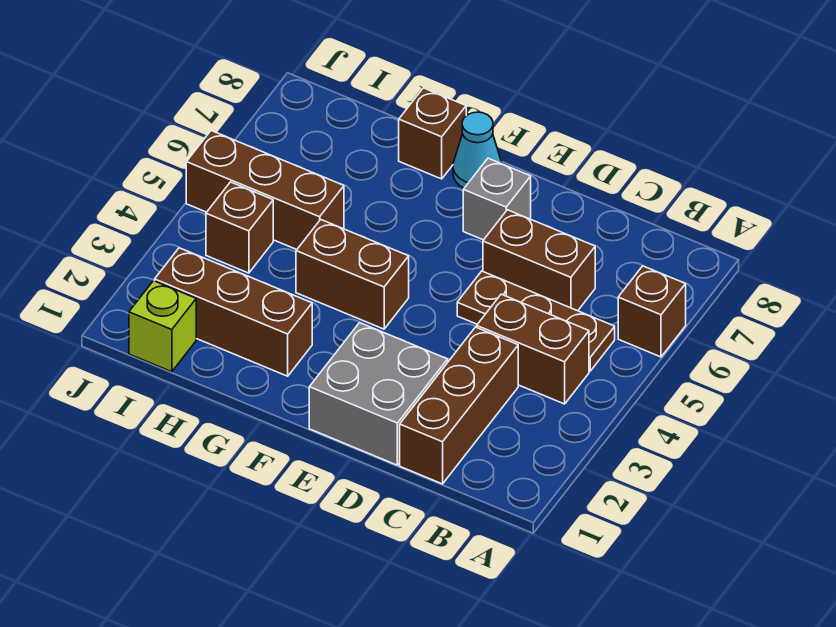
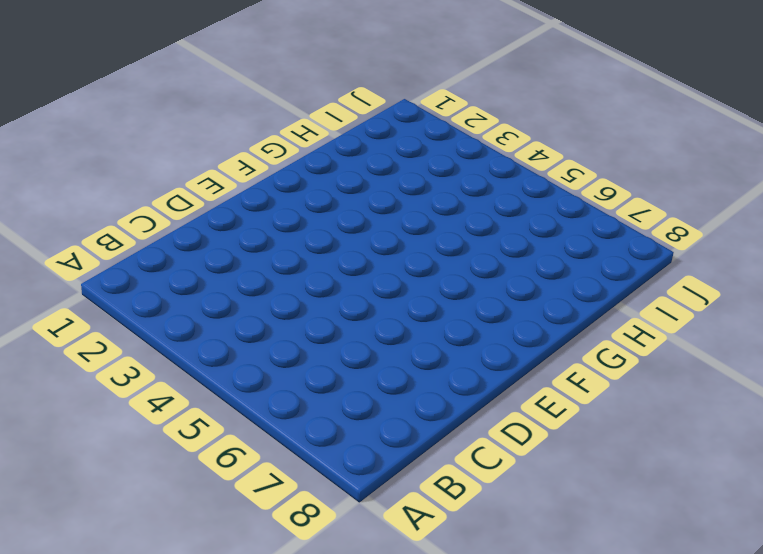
none -> brown brick A6 level 1
none -> brown brick B4:C4 level 1
none -> brown plate B5:D5 level 1

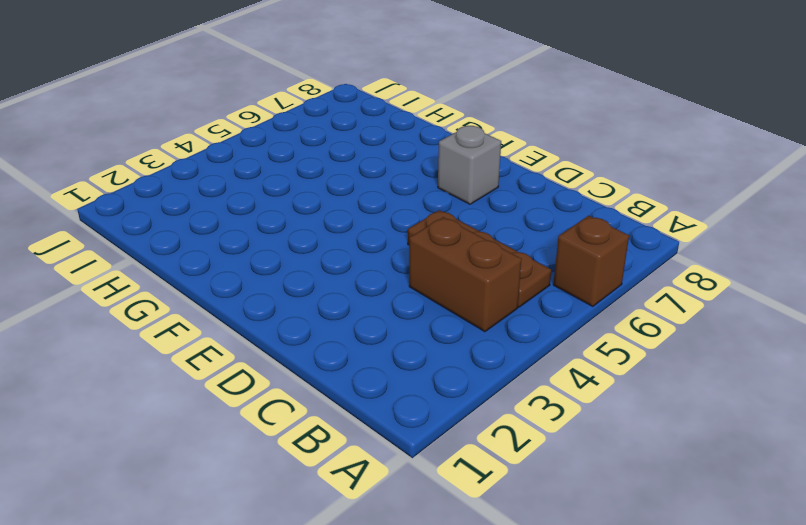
none -> brown brick C1:C3 level 1
none -> brown brick C6:D6 level 1
none -> grey brick D1:E2 level 1

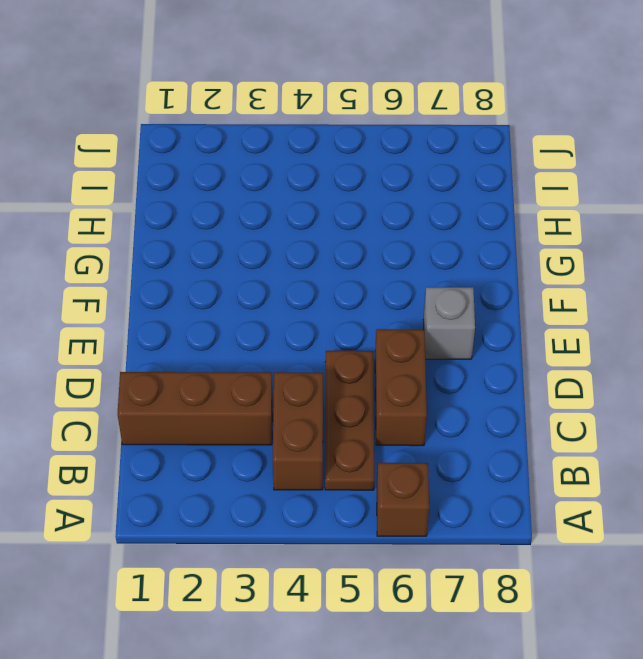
none -> grey brick D1:E2 level 1
none -> brown brick F4:G4 level 1
none -> cyan cone F8 level 1

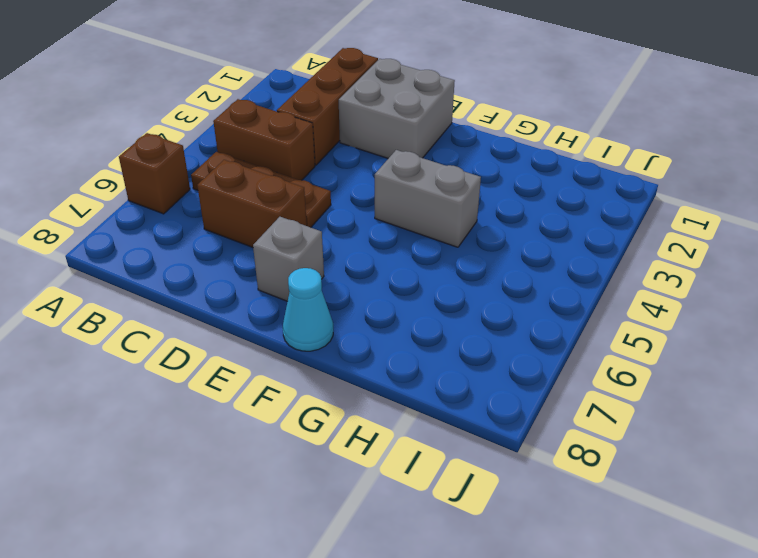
grey brick F4:G4 level 1 -> brown brick F4:G4 level 1
none -> brown brick G2:I2 level 1
none -> brown brick G8 level 1
none -> brown brick H5:J5 level 1

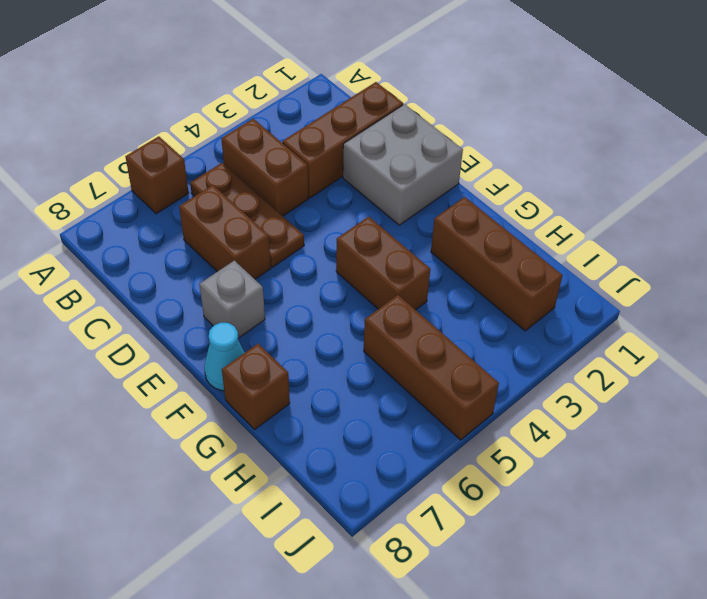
none -> lime brick I1 level 1
none -> brown brick I4 level 1

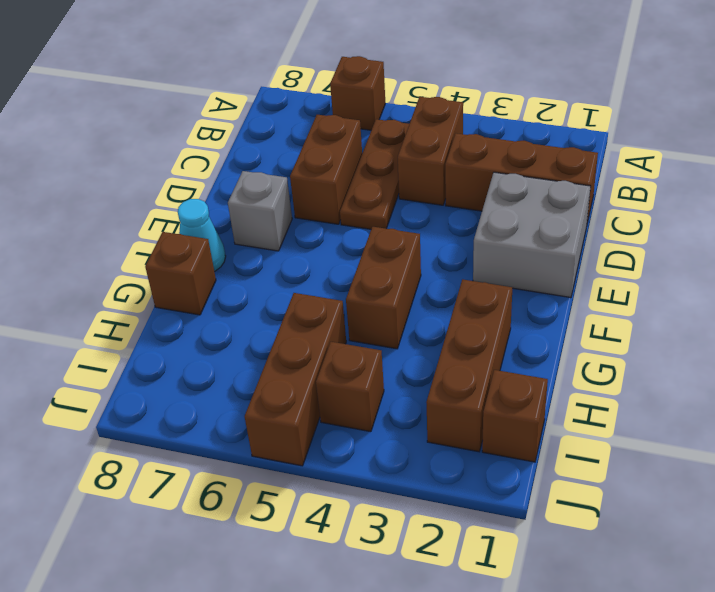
brown brick I1 level 1 -> lime brick I1 level 1

